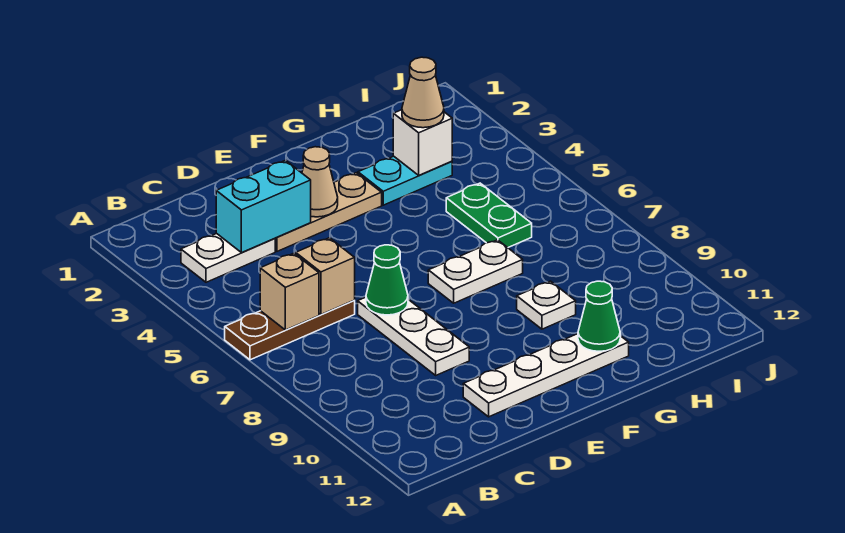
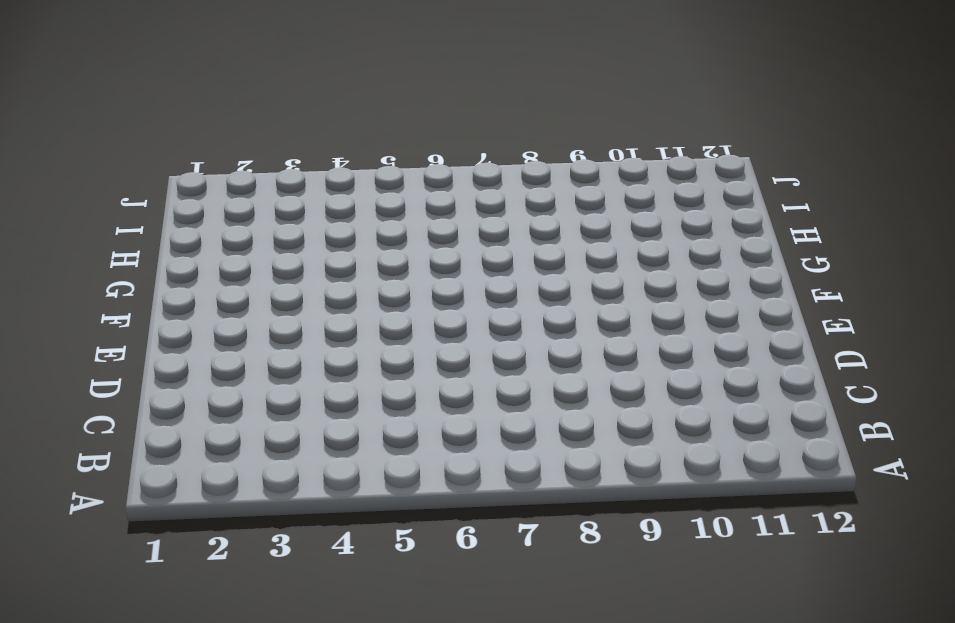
none -> brown plate A6:C6 level 1
none -> white plate B3:C3 level 1
none -> tan plate D3:F3 level 1

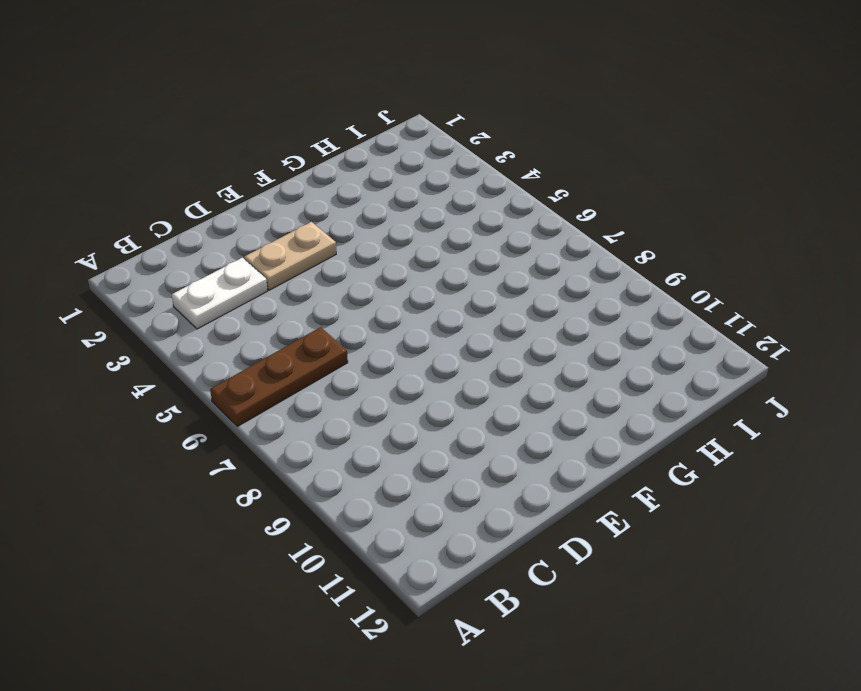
tan plate D3:E3 level 1 -> tan plate D3:F3 level 1
none -> white plate D7:D9 level 1
none -> white plate D11:G11 level 1
none -> white plate F7:G7 level 1

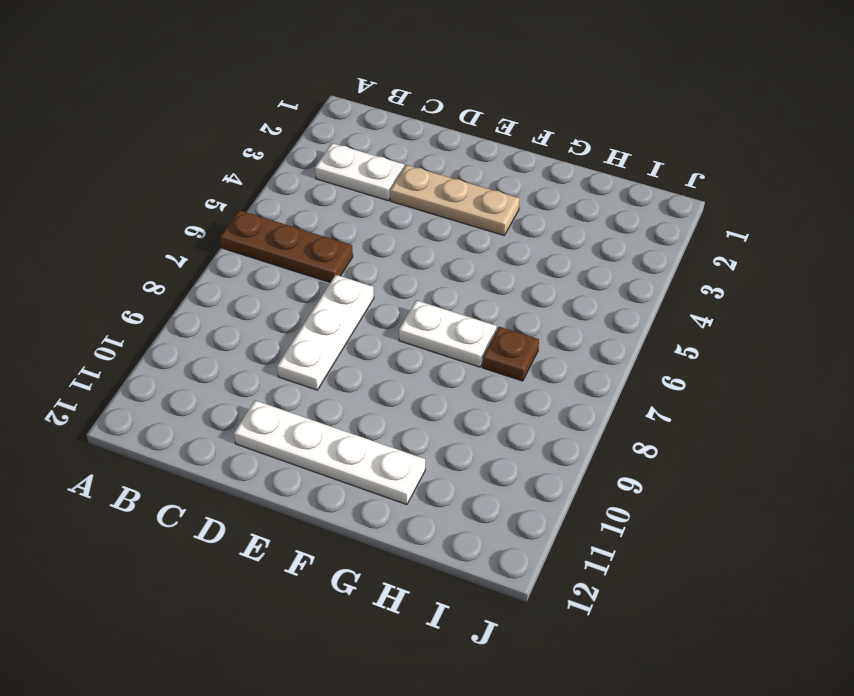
brown plate H7 level 1 -> none
none -> cyan plate G3:H3 level 1
none -> white plate G9 level 1
none -> green plate H5:H6 level 1

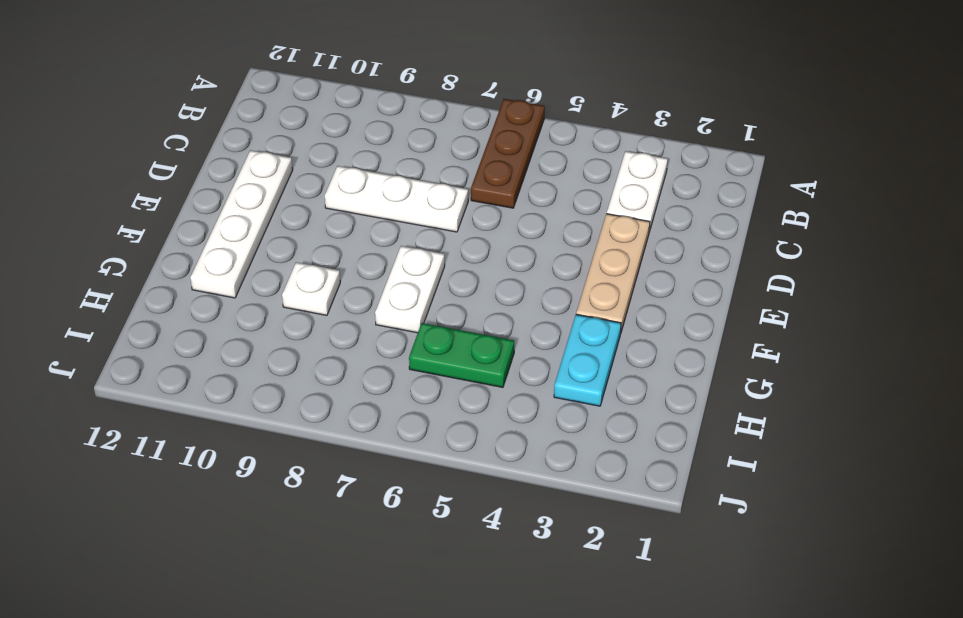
none -> tan brick B6 level 2
none -> cyan brick C3:D3 level 2
none -> tan brick C6 level 2

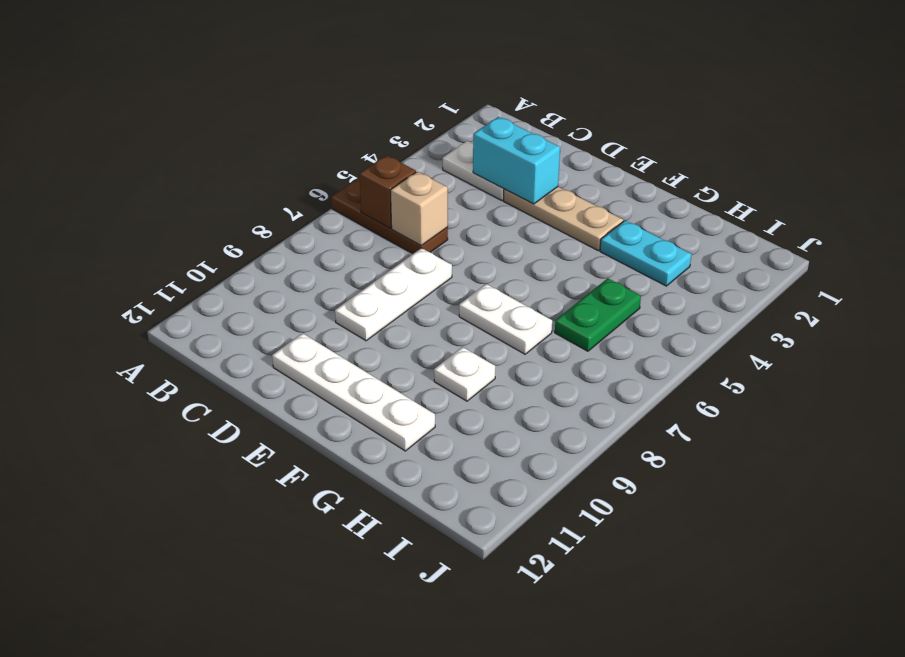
brown brick B6 level 2 -> tan brick B6 level 2
none -> green cone D7 level 2
none -> tan cone E3 level 2
none -> green cone G11 level 2

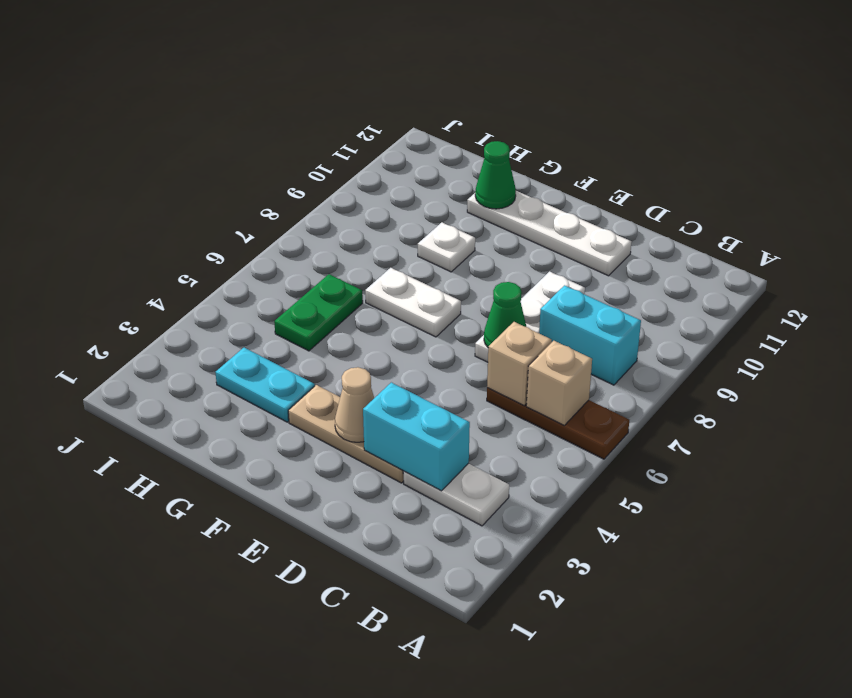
cyan brick B8:C8 level 1 -> none
none -> white brick H3 level 2
none -> tan cone H3 level 3

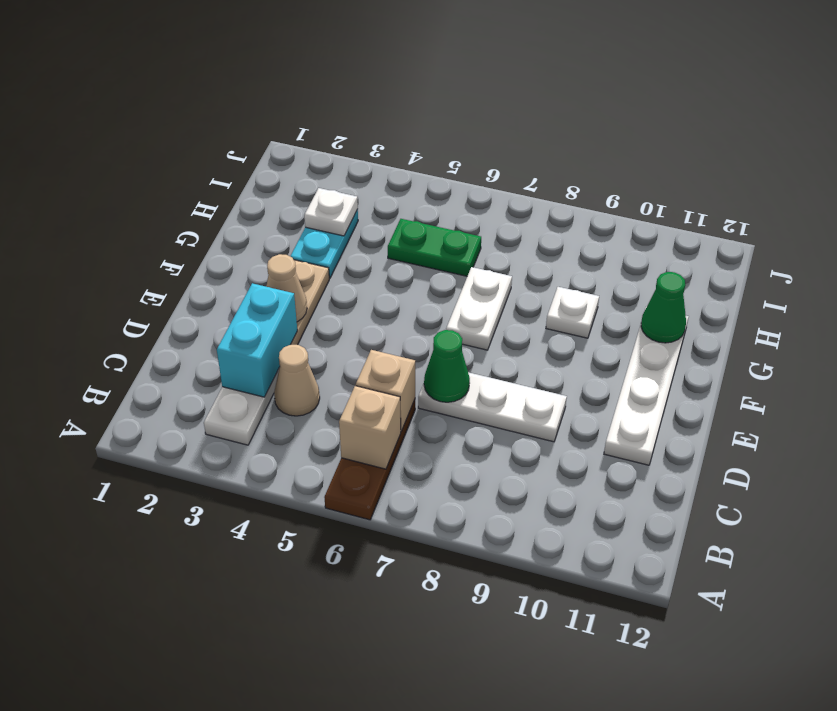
tan cone C4 level 1 -> tan cone H3 level 3
white plate H3 level 2 -> white brick H3 level 2

